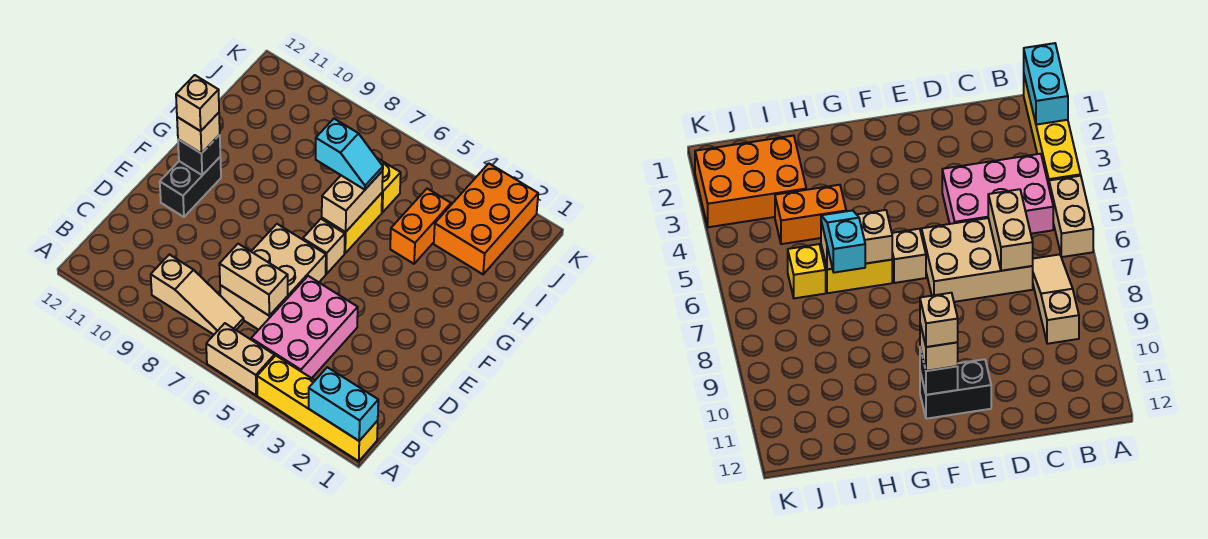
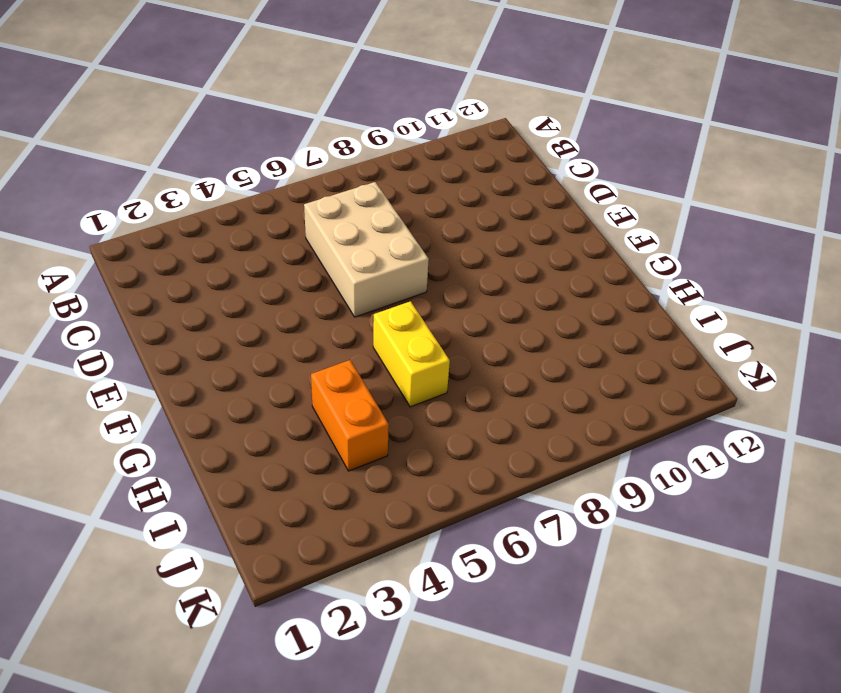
none -> yellow brick A1:A4 level 1
none -> tan brick A5:A6 level 1
none -> pink brick B4:D5 level 1

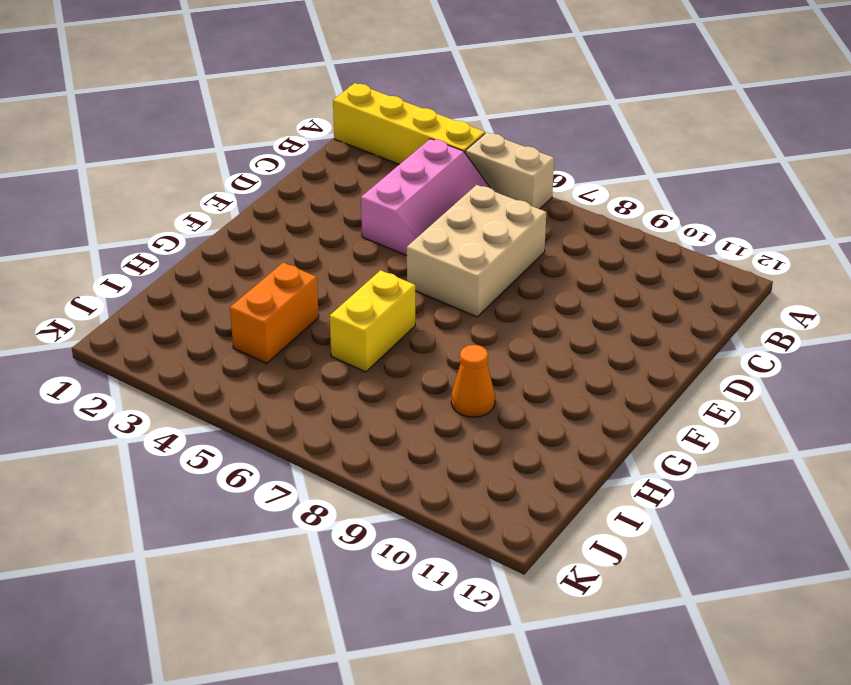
pink slope B4:D5 level 1 top 4 -> pink brick B4:D5 level 1
orange cone H9 level 1 -> none
none -> tan slope B7:B9 level 1 top 9
none -> black brick E11:F11 level 1
none -> tan brick F6 level 1

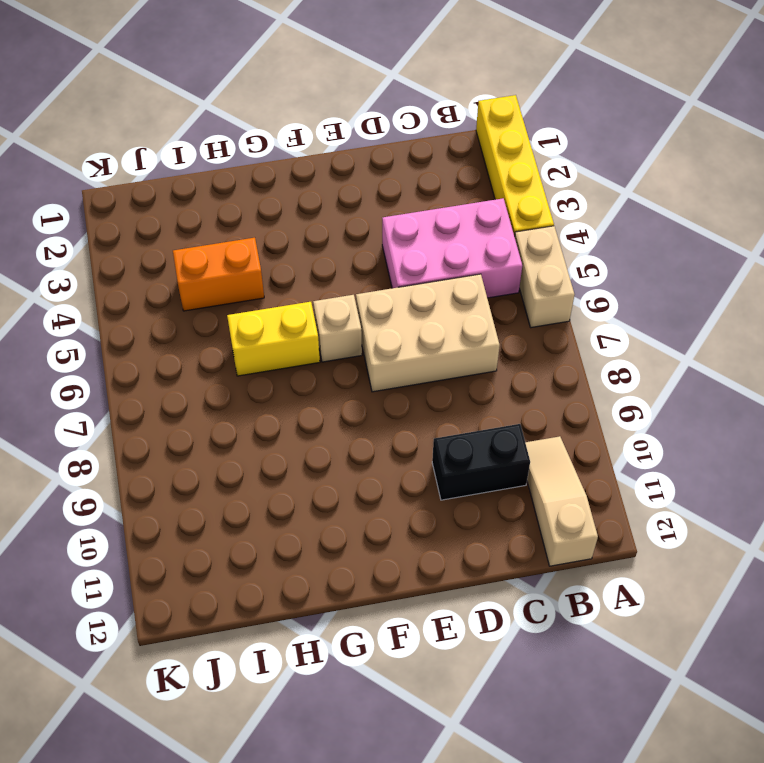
tan slope B10:B12 level 1 top 12 -> tan slope B7:B9 level 1 top 9
black brick C10:D10 level 1 -> black brick E11:F11 level 1
none -> orange brick I2:K3 level 1
none -> yellow brick I6 level 1
none -> cyan brick A1:A2 level 2

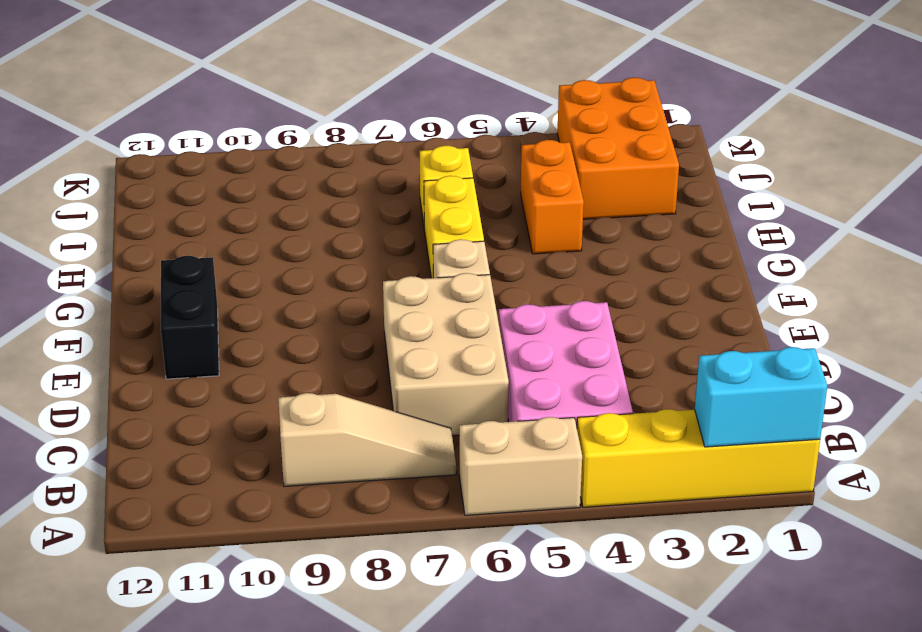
none -> tan brick C6:C7 level 2
none -> black brick F11 level 2
none -> tan brick G6:H6 level 2

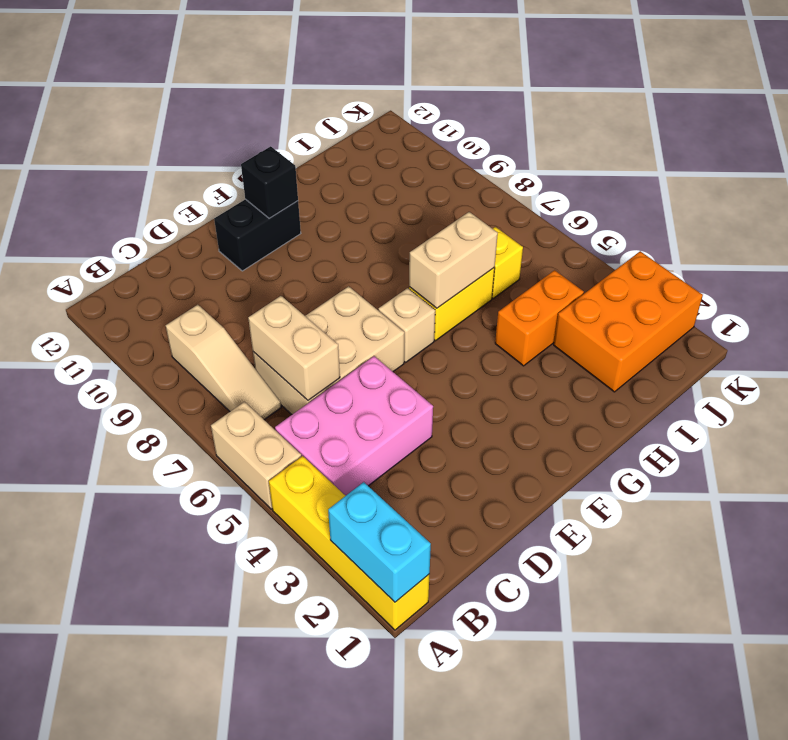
none -> tan brick F11 level 3
none -> cyan slope H6:H7 level 3 top 7
none -> tan brick F11 level 4

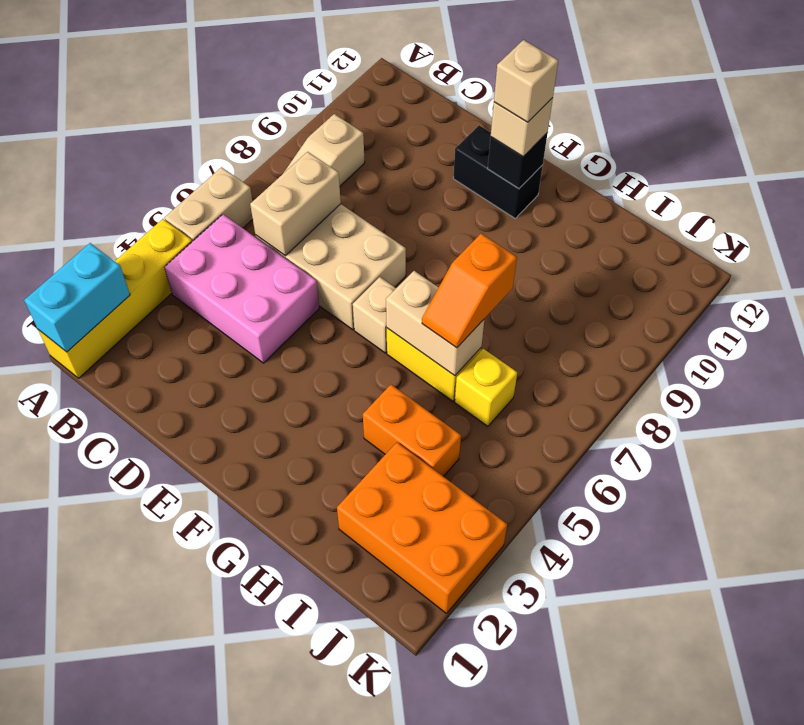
orange slope H6:H7 level 3 top 7 -> cyan slope H6:H7 level 3 top 7

